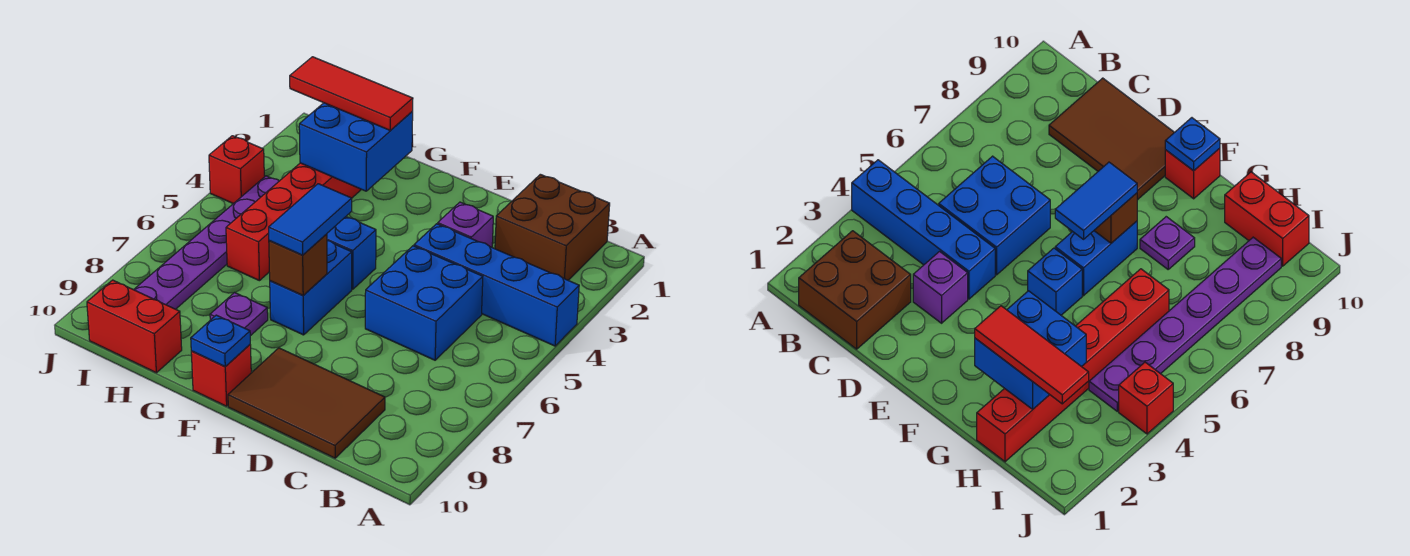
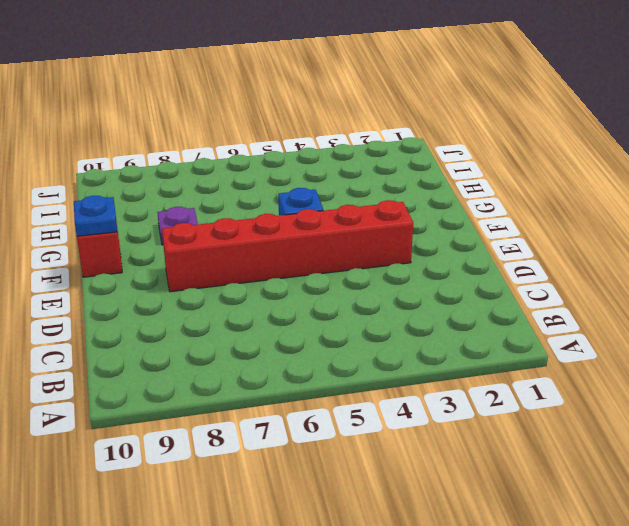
red brick E3:E8 level 1 -> red brick H1:H6 level 1
none -> blue brick A4:D4 level 1
none -> brown brick B1:C2 level 1
none -> blue brick C5:D6 level 1

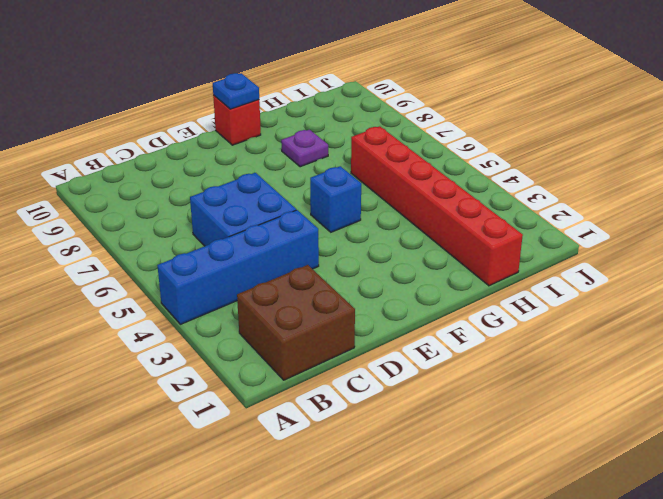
none -> brown tile C9:E10 level 1
none -> purple brick D3 level 1
none -> blue brick F6:F7 level 1

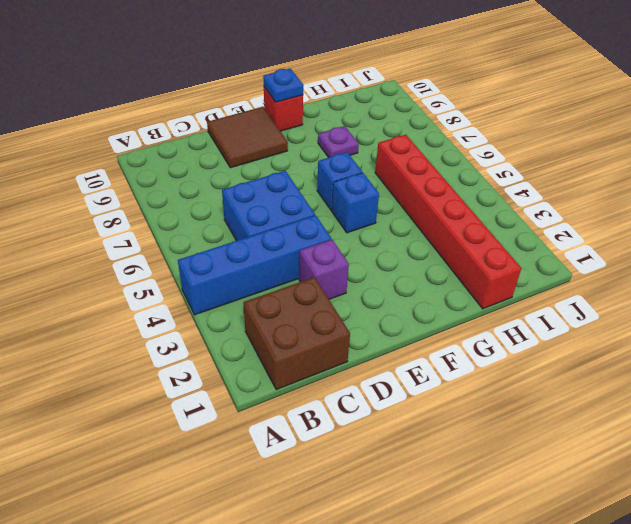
brown tile D9:E10 level 1 -> brown tile C9:E10 level 1
blue brick F6 level 1 -> blue brick F6:F7 level 1
none -> red brick H10:I10 level 1
none -> purple plate I4:I9 level 1
none -> red brick J4 level 1

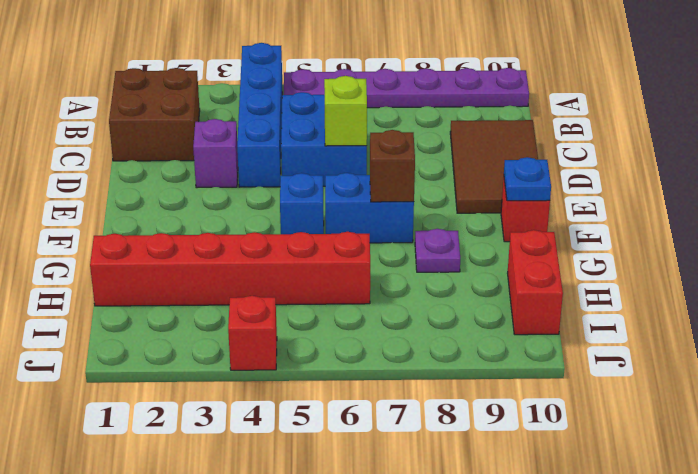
purple plate A5:A10 level 1 -> purple plate I4:I9 level 1
lime brick D6 level 2 -> none
none -> blue brick G2:H3 level 2
none -> blue tile F6:F7 level 3
none -> red tile G2:I2 level 3

